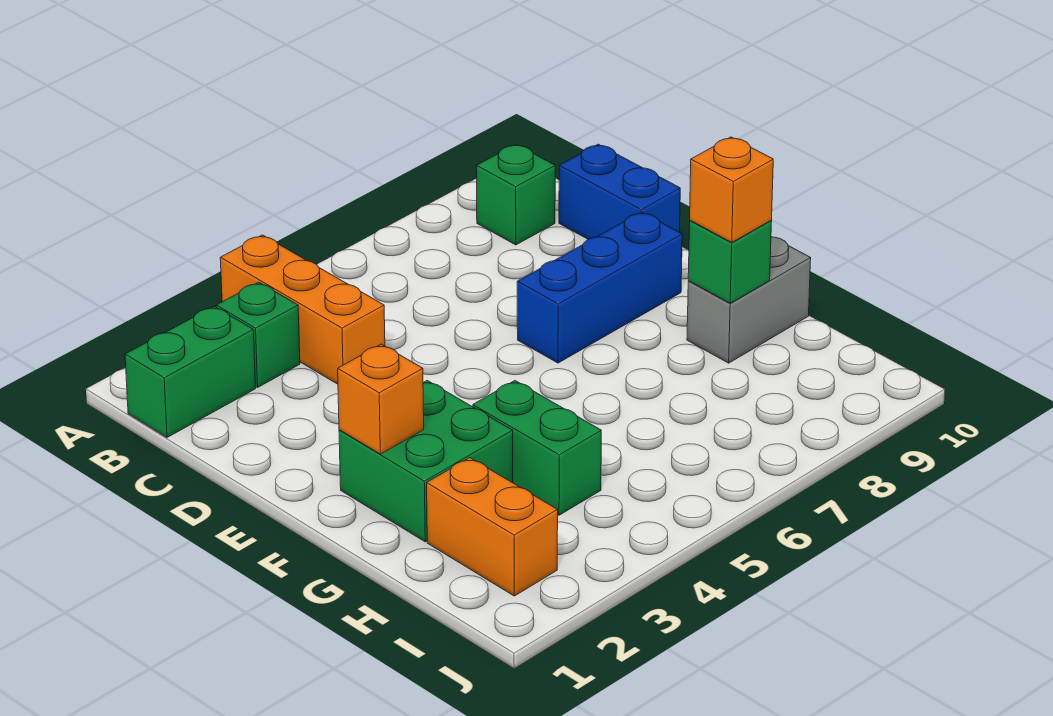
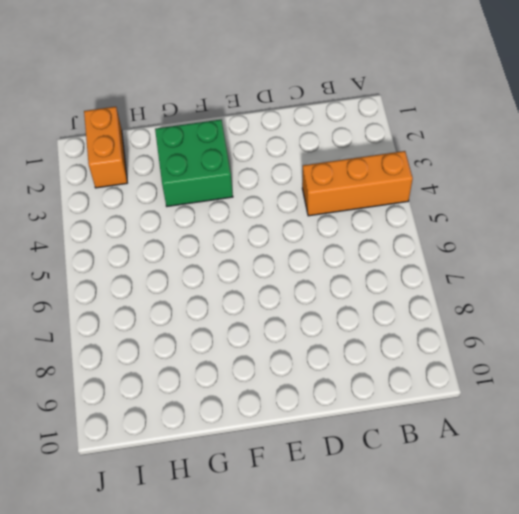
orange brick I1:I2 level 1 -> orange brick H2:I2 level 1
none -> green brick B1:B2 level 1
none -> green brick B3 level 1
none -> green brick B9 level 1

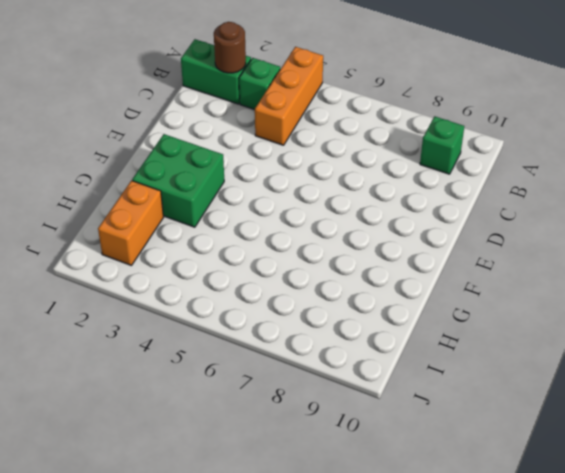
brown round brick B2 level 2 -> none
none -> blue brick C10:D10 level 1
none -> blue brick E7:E9 level 1
none -> green brick G4:H4 level 1

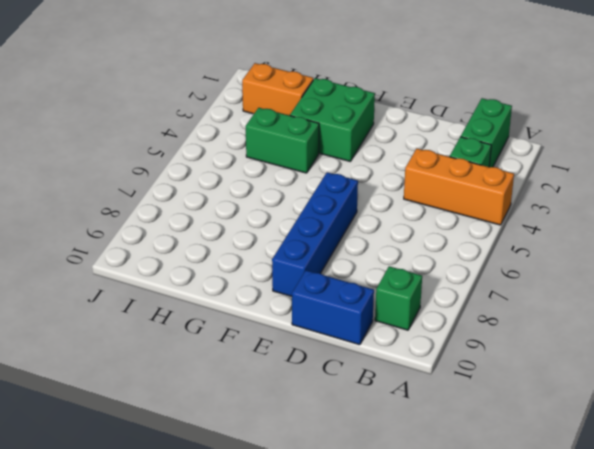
blue brick E6:E9 level 1 -> blue brick E7:E9 level 1
none -> grey brick G9:G10 level 1
none -> orange brick F2 level 2
none -> green brick G9 level 2

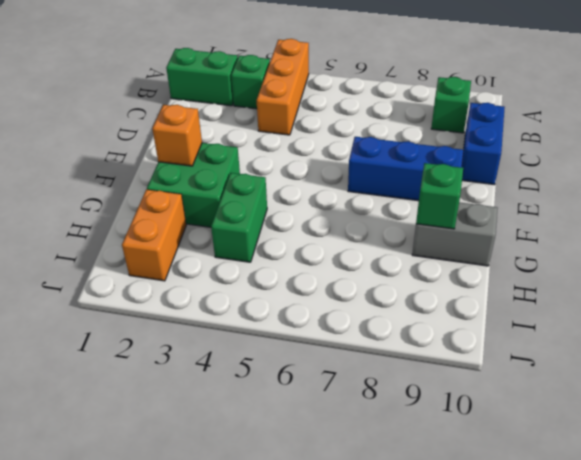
none -> orange brick G9 level 3

